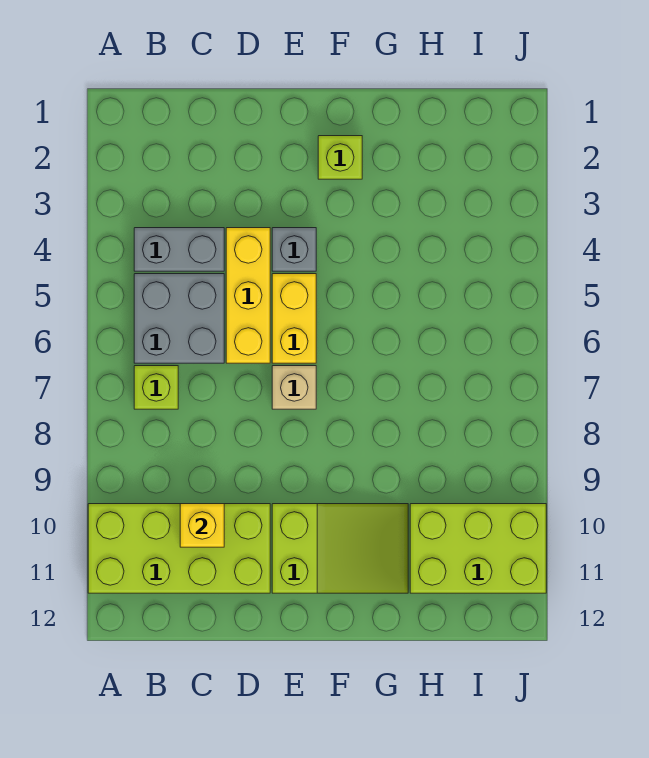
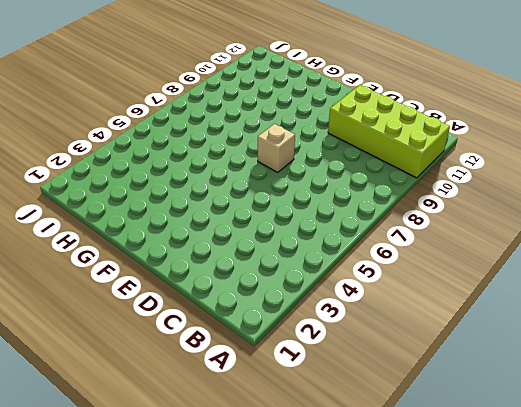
none -> grey brick B4:C4 level 1
none -> grey brick B5:C6 level 1
none -> lime brick B7 level 1

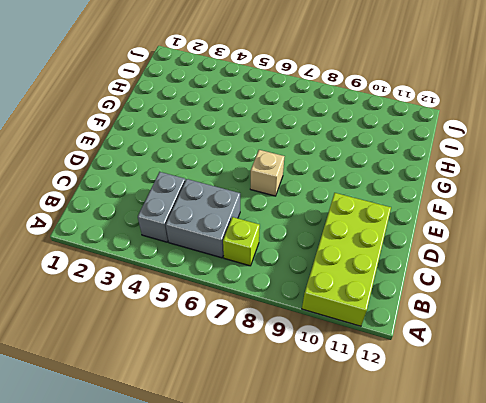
none -> yellow brick D4:D6 level 1
none -> grey brick E4 level 1
none -> yellow brick E5:E6 level 1

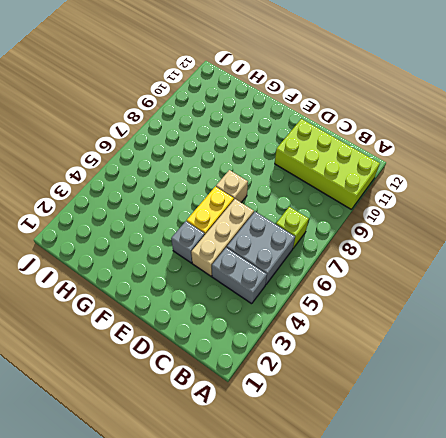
tan brick D4:D6 level 1 -> yellow brick D4:D6 level 1
none -> lime slope E10:G11 level 1 top E
none -> lime brick F2 level 1
none -> lime brick H10:J11 level 1

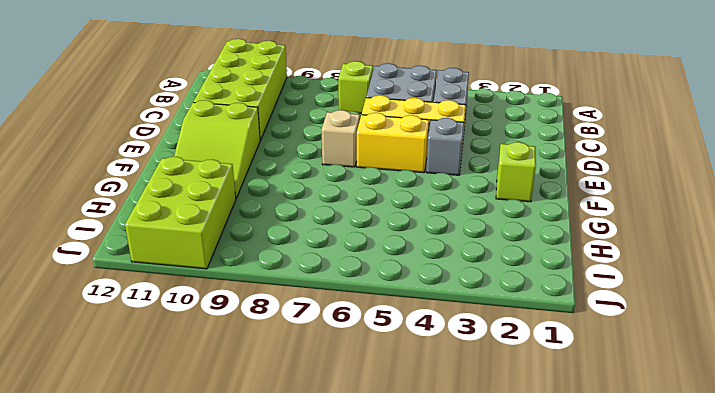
none -> yellow brick C10 level 2

